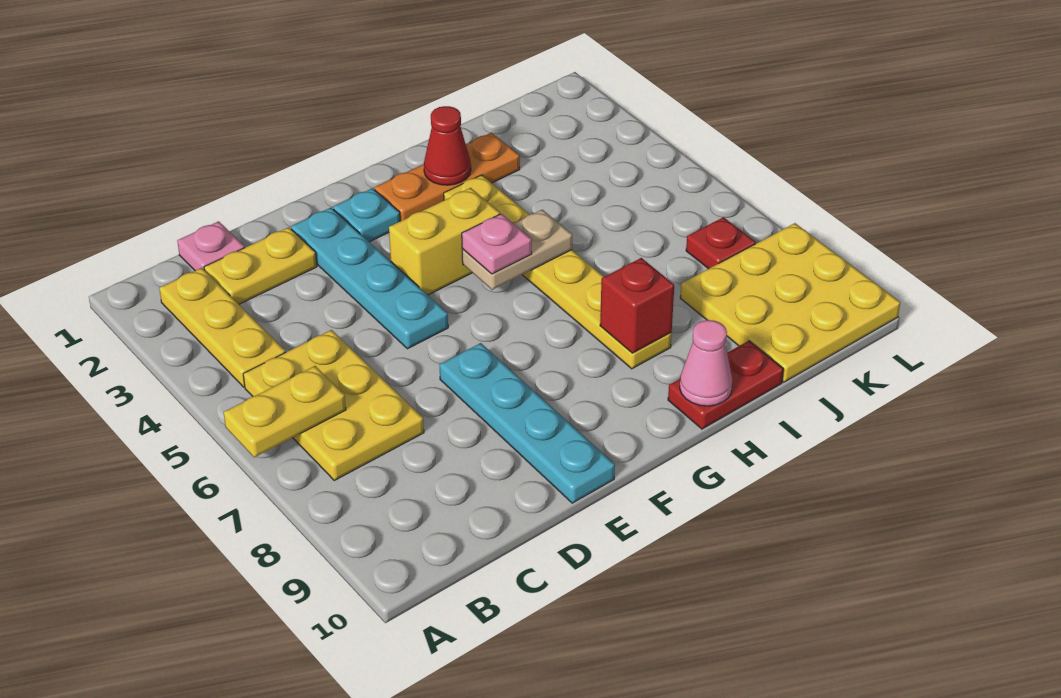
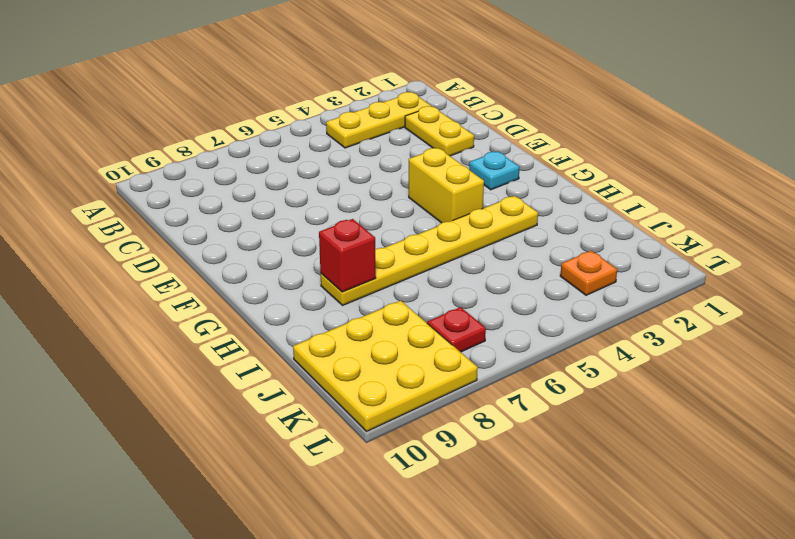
orange plate K3 level 1 -> none
none -> yellow plate B5:C7 level 1
none -> pink plate C1 level 1
none -> cyan plate E2:E5 level 1

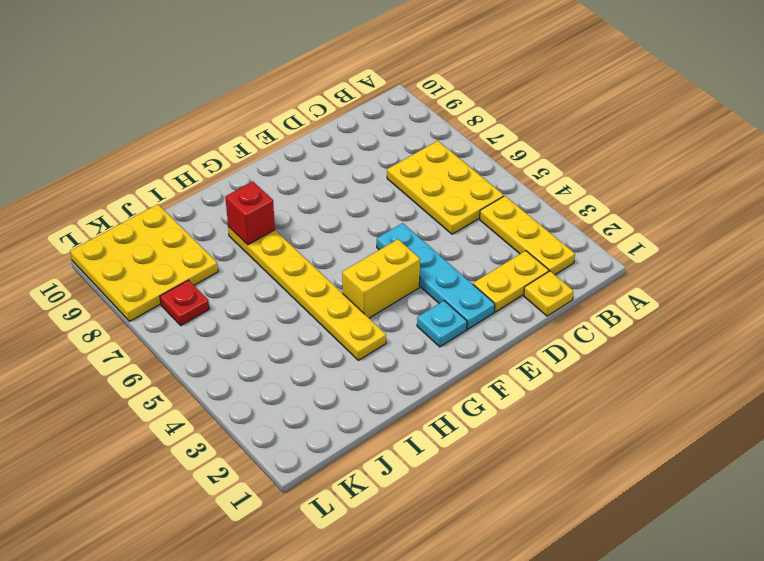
yellow plate C1 level 1 -> pink plate C1 level 1
none -> cyan plate E7:E10 level 1
none -> orange plate G2:I2 level 1
none -> red plate H10:I10 level 1

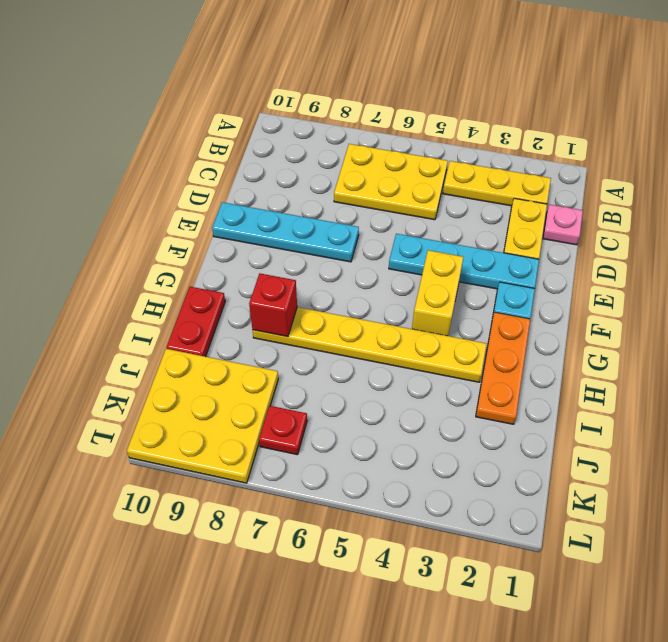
none -> yellow plate A6:B6 level 2
none -> tan plate G5:H5 level 2
none -> red cone H2 level 2

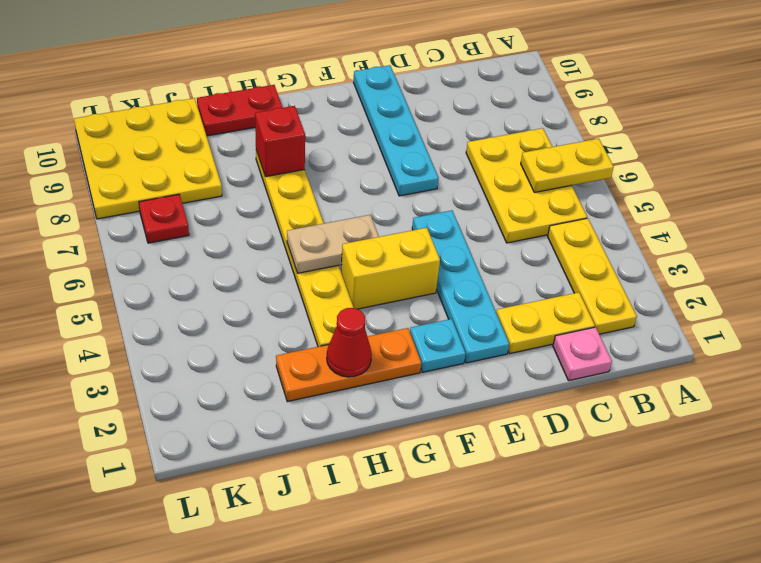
none -> pink cone H10 level 2
none -> pink plate G5 level 3

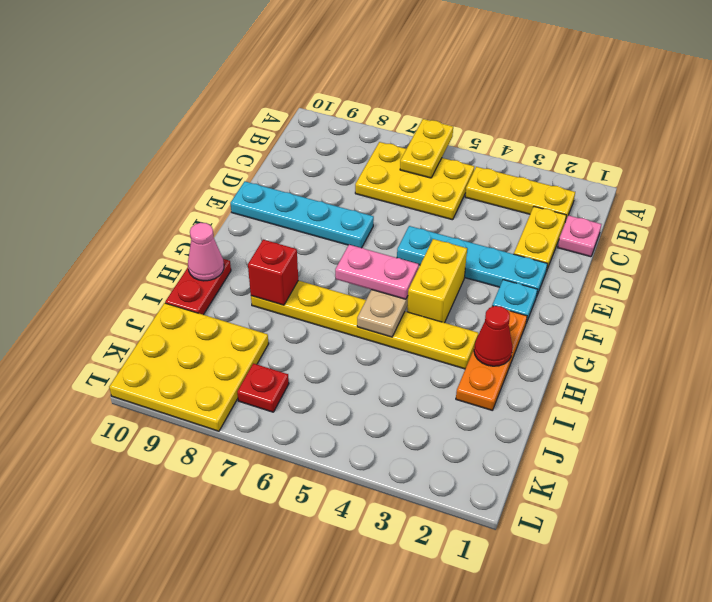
pink plate G5:G6 level 3 -> pink plate G5 level 3

